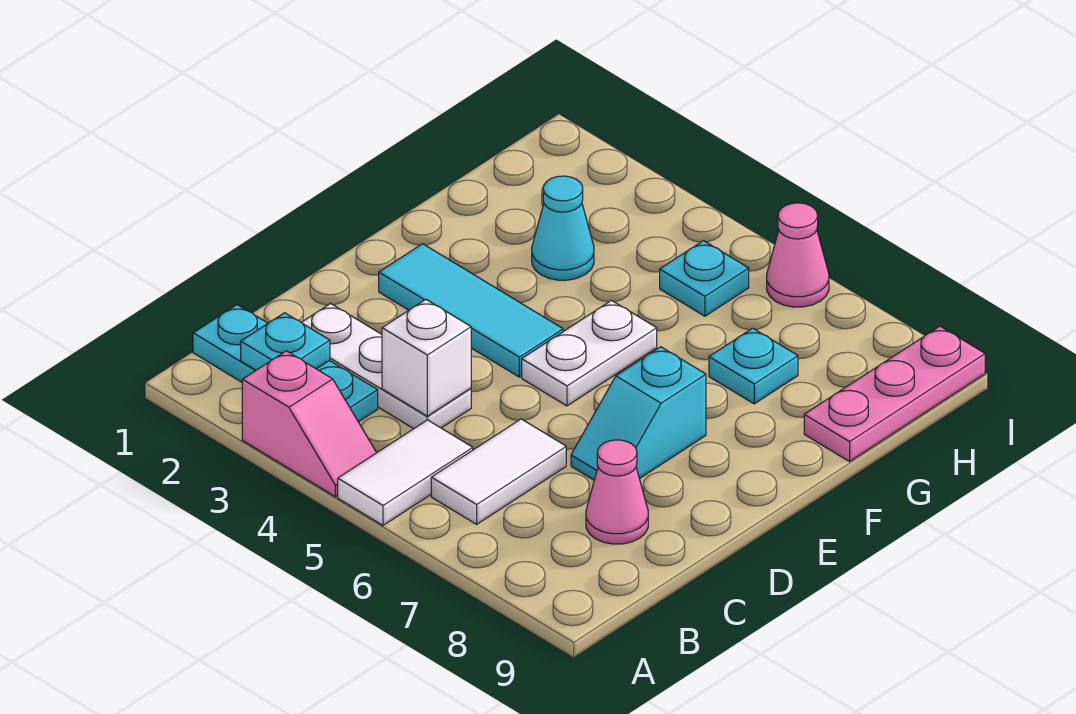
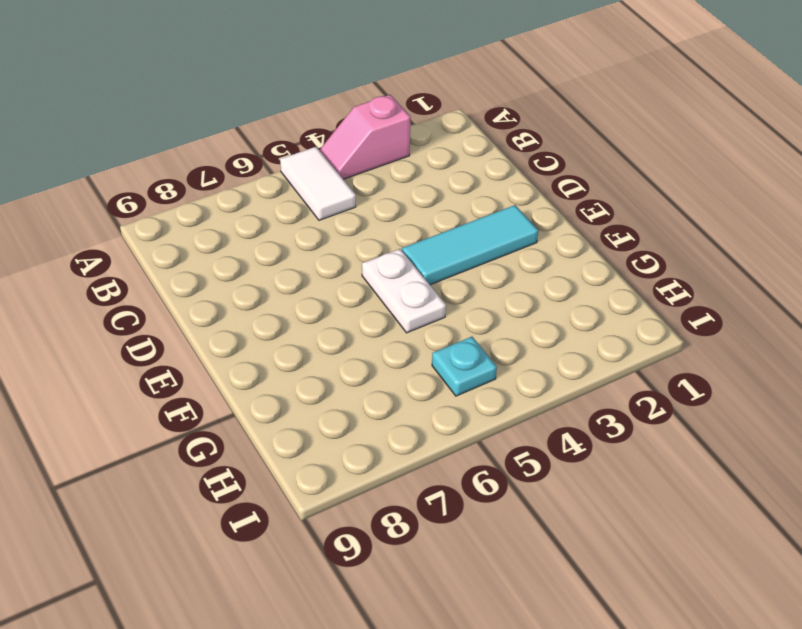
none -> cyan plate B1:B3 level 1
none -> white tile B6:C6 level 1
none -> white plate C2:C4 level 1

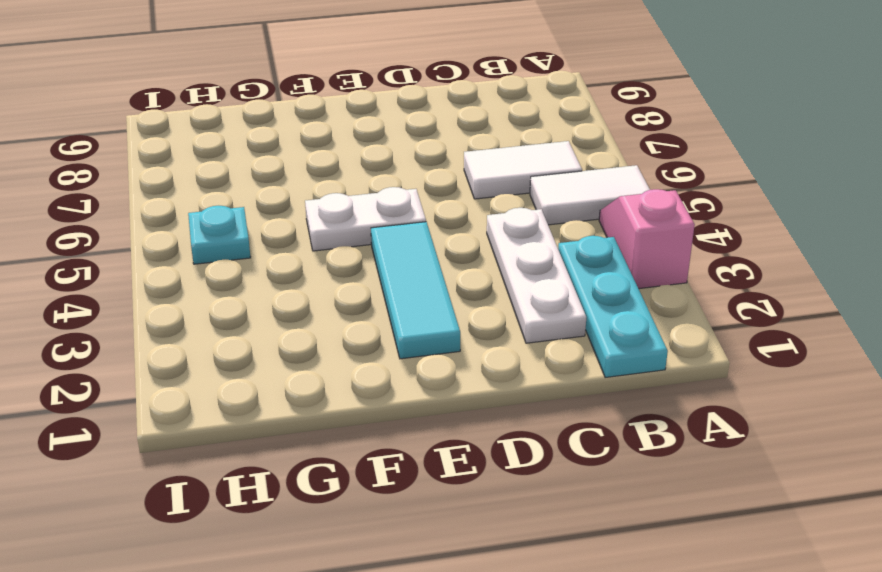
none -> pink cone C8 level 1
none -> cyan slope D7:E7 level 1 top E
none -> cyan cone G3 level 1

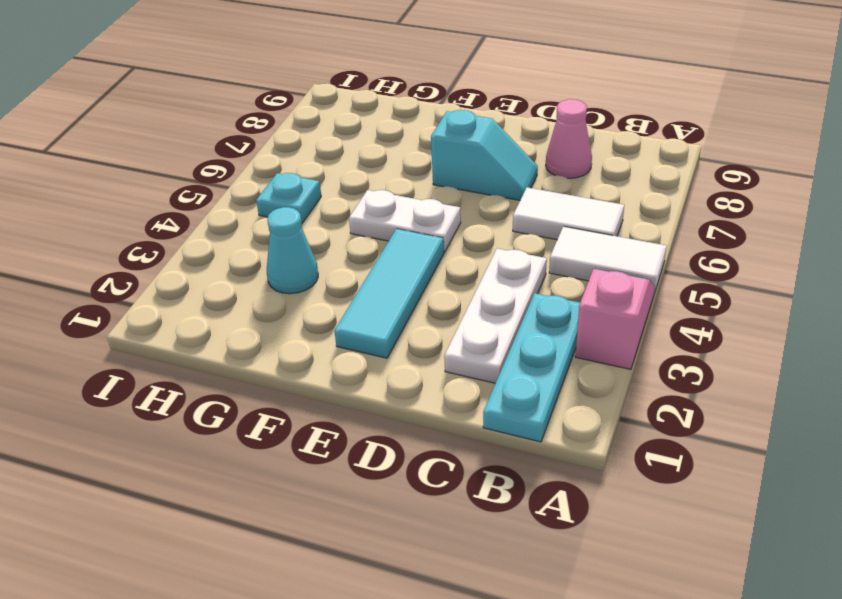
none -> cyan plate G7 level 1
none -> pink plate G9:I9 level 1
none -> pink cone I6 level 1

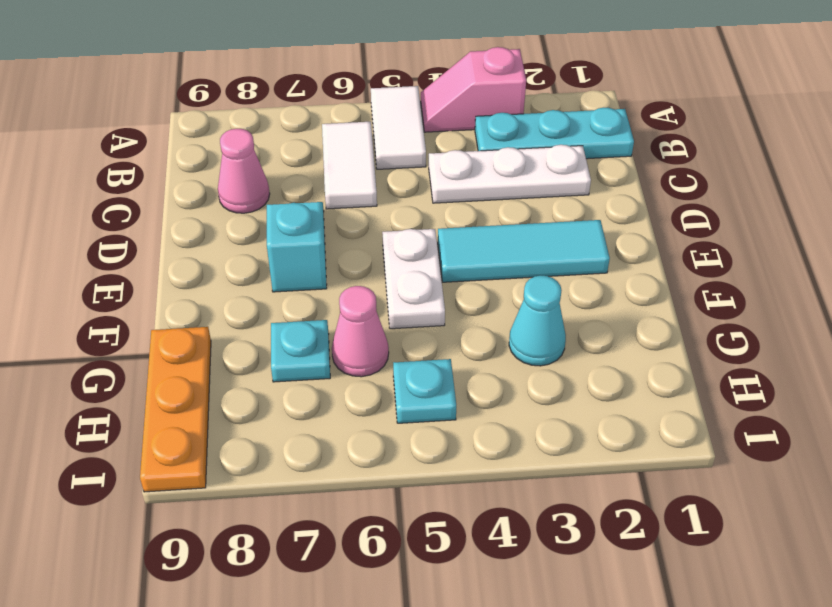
pink cone G6 level 1 -> pink cone I6 level 1
orange plate G9:I9 level 1 -> pink plate G9:I9 level 1
none -> cyan plate B2 level 2
none -> white brick C4 level 2

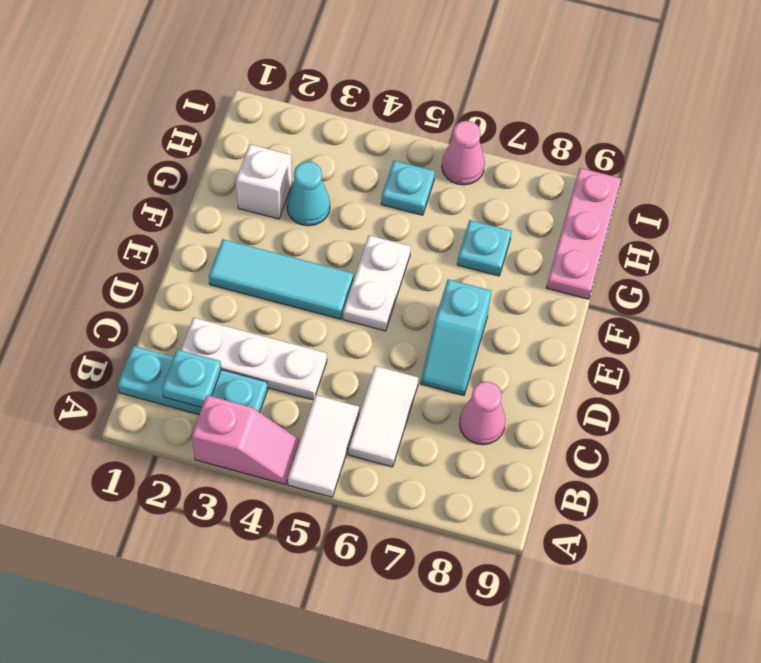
white brick G2 level 1 -> white brick C4 level 2

